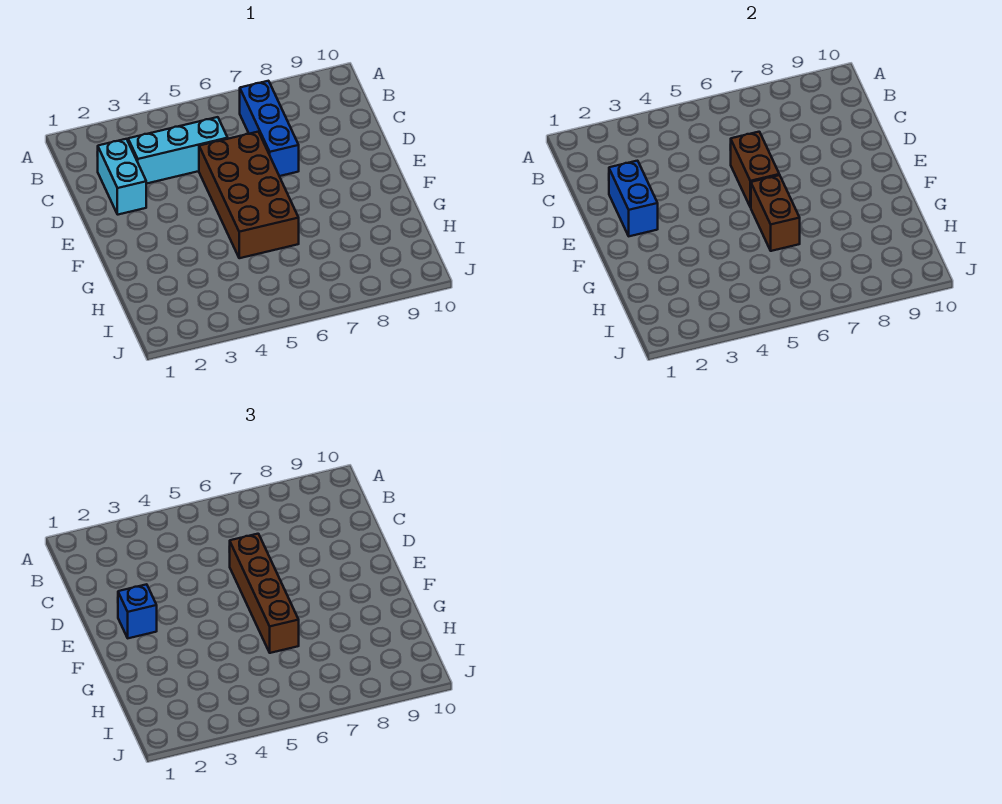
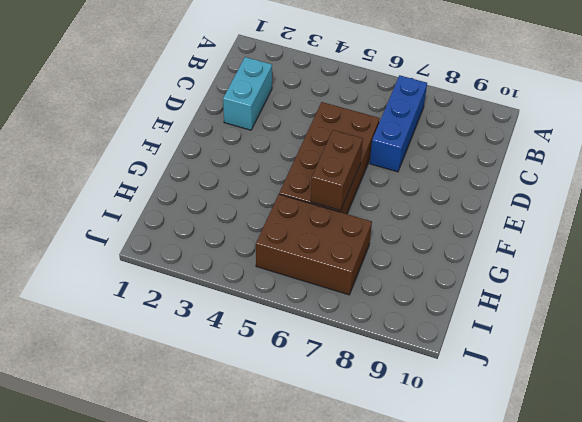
brown brick H5:I7 level 1 -> none
none -> cyan brick C3:C5 level 1
none -> blue brick D2:E2 level 2

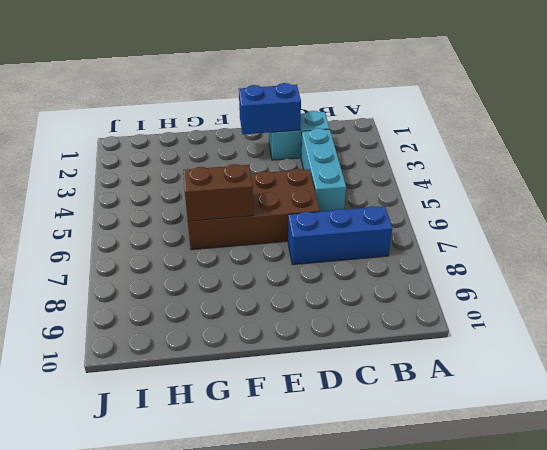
none -> brown brick D6:E6 level 2
none -> brown brick D6:G6 level 3

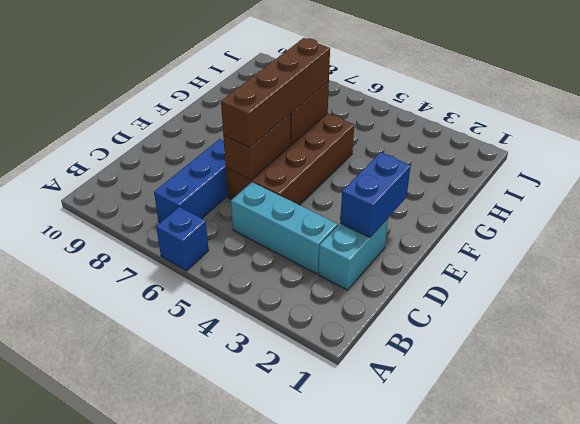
blue brick A6 level 1 -> blue brick E2 level 3

